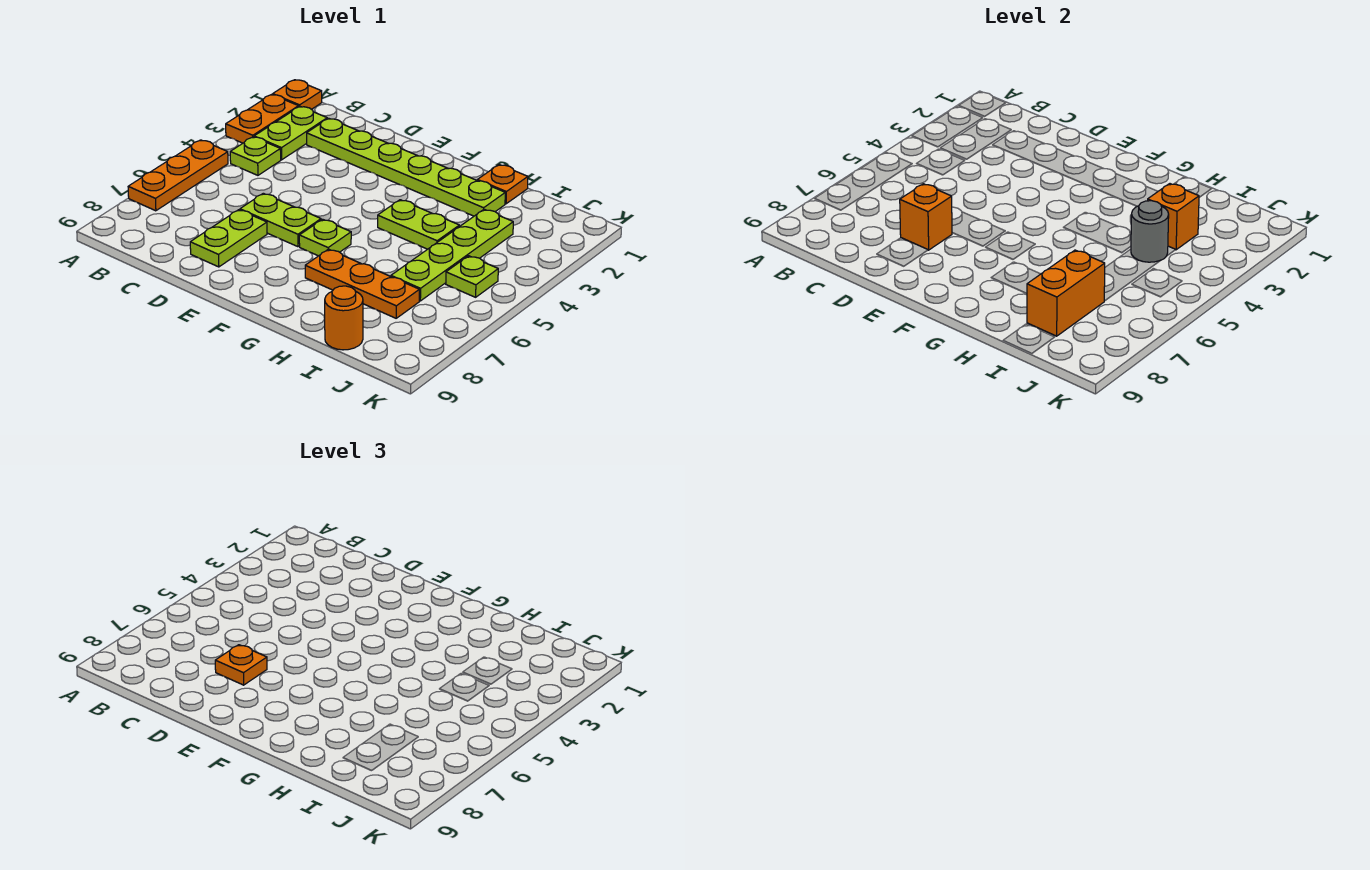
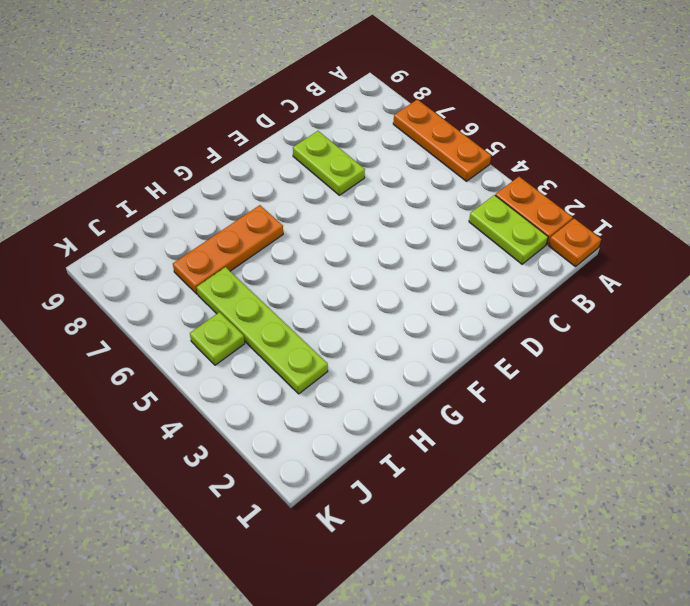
none -> lime plate B4 level 1
none -> lime plate C2:H2 level 1
none -> lime plate D6:E6 level 1

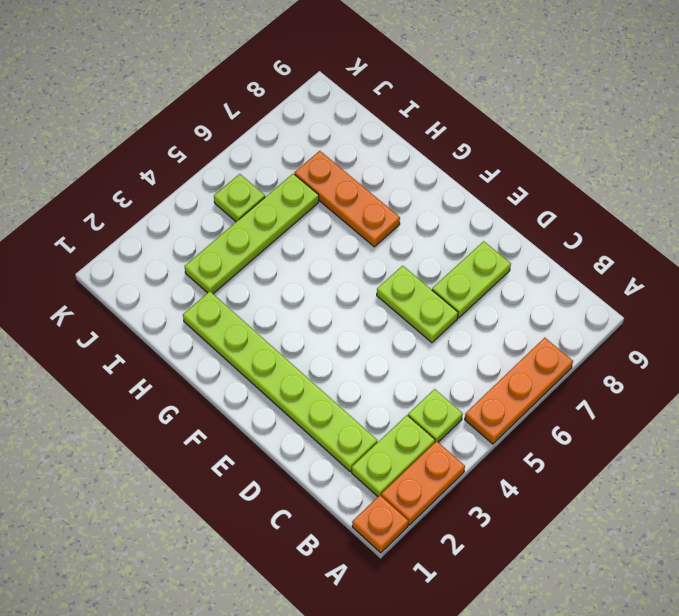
none -> lime plate F6 level 1
none -> lime plate G4:H4 level 1
none -> orange plate H1 level 1

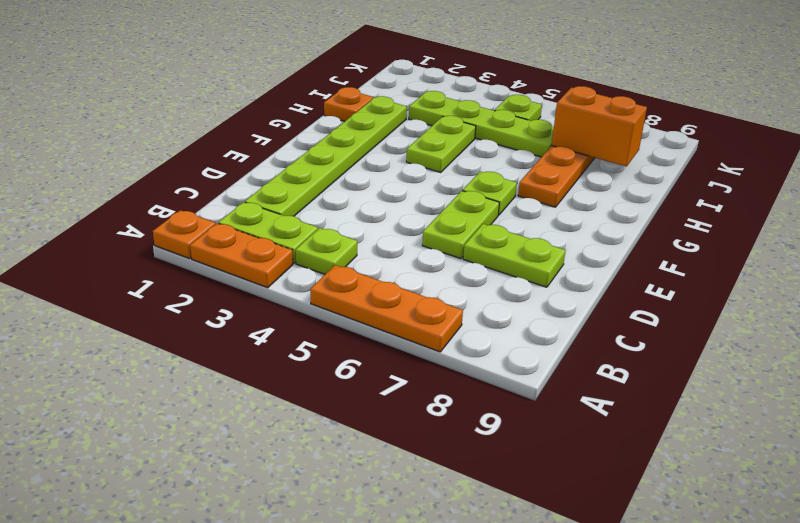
none -> orange round brick I9 level 1
none -> orange brick D7 level 2
none -> orange brick I3 level 2

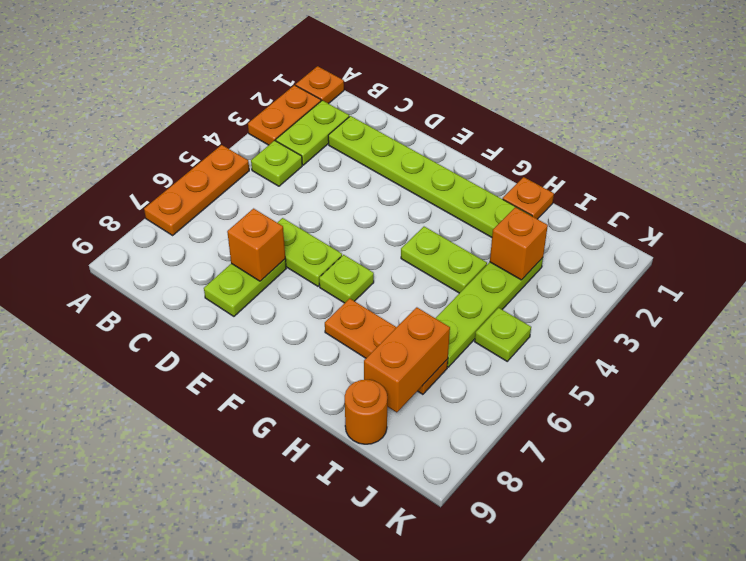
none -> grey round brick I4 level 2
none -> orange plate D7 level 3

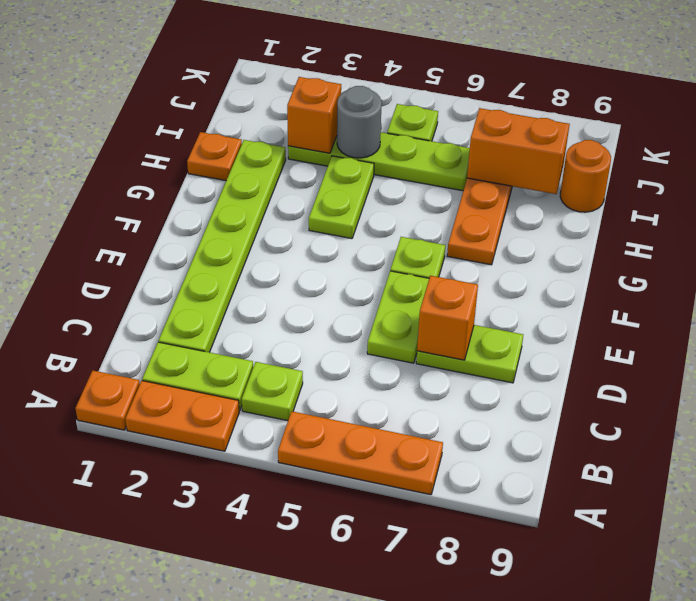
none -> orange plate D7 level 3

